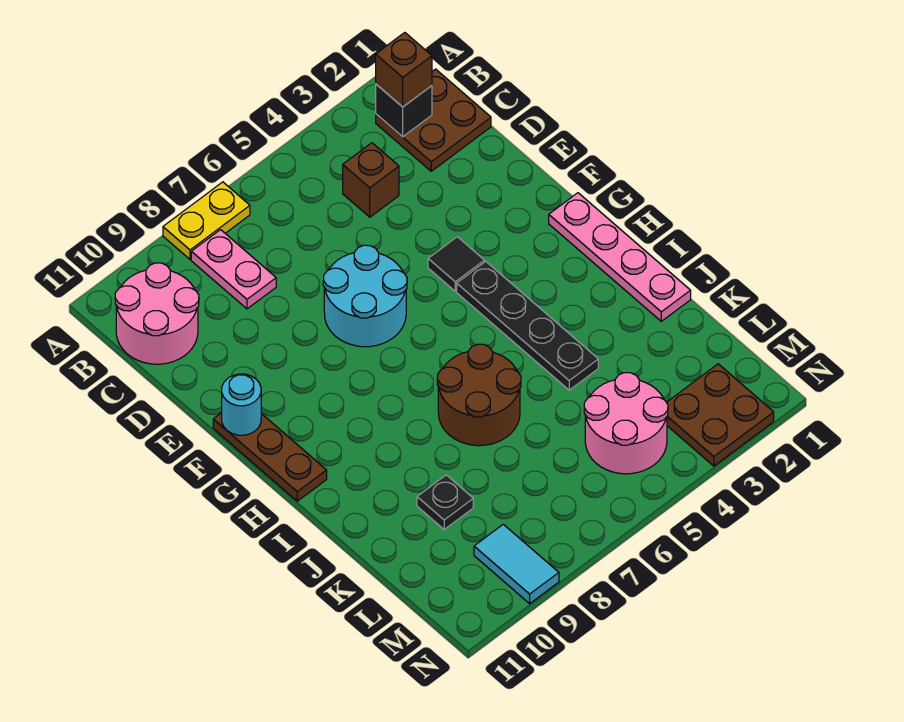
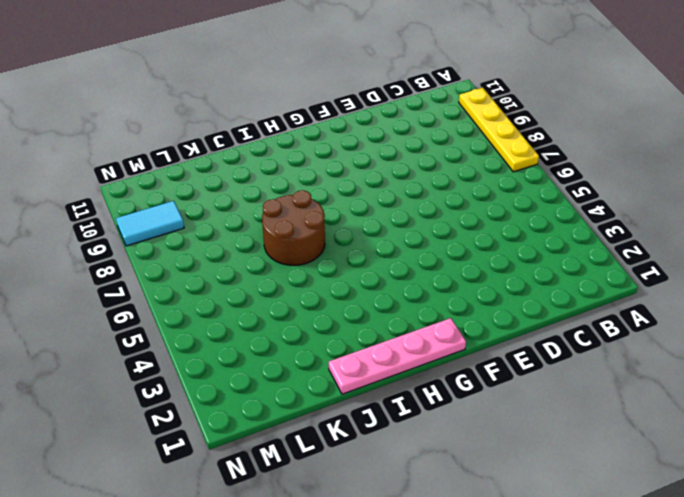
yellow plate A7:A10 level 1 -> yellow plate A7:A8 level 1
none -> brown plate B1:C2 level 1
none -> pink plate B8:C8 level 1
none -> pink round brick B10:C11 level 1

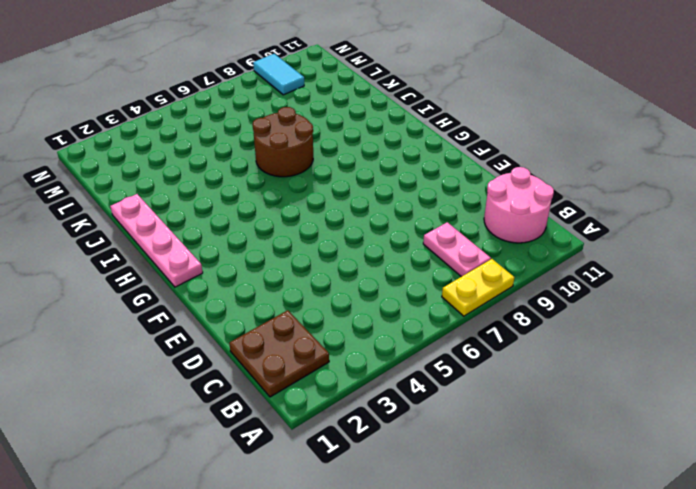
none -> brown brick C4 level 1
none -> cyan round brick E6:F7 level 1
none -> black tile F4 level 1

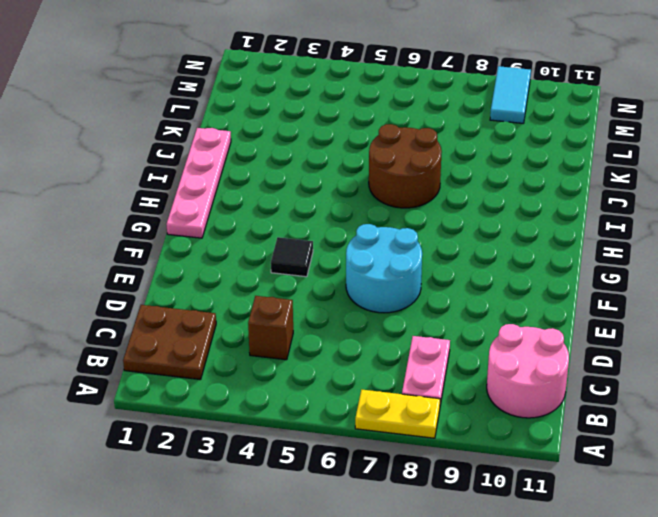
none -> brown plate F11:H11 level 1
none -> black plate G4:J4 level 1
none -> black plate K9 level 1

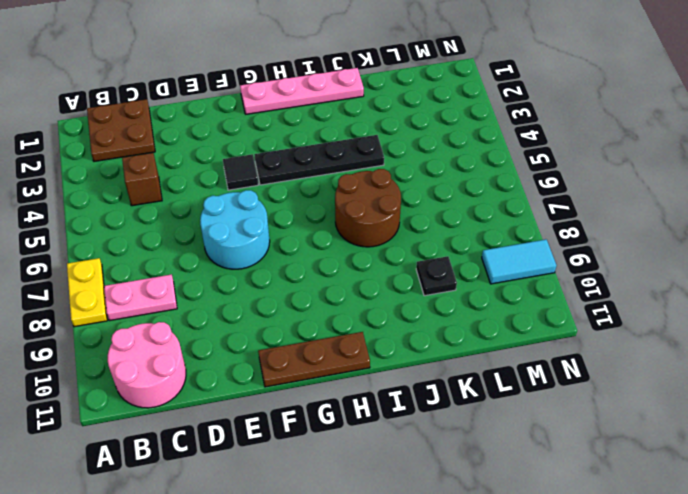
none -> pink round brick L4:M5 level 1
none -> brown plate M2:N3 level 1
none -> black brick B2 level 2

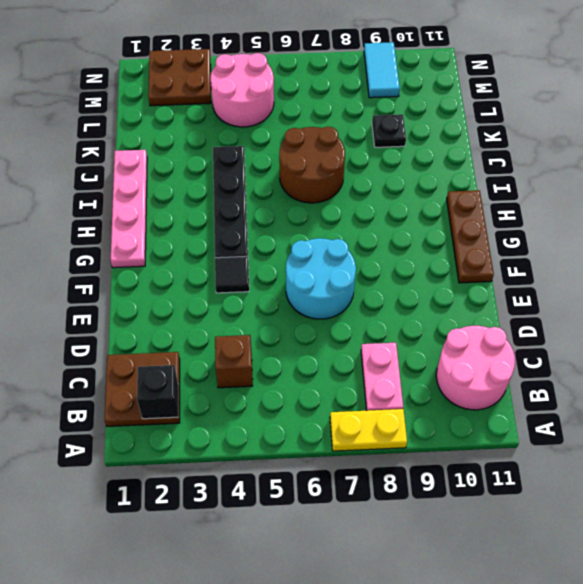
none -> cyan round brick F11 level 2
none -> brown brick B2 level 3

